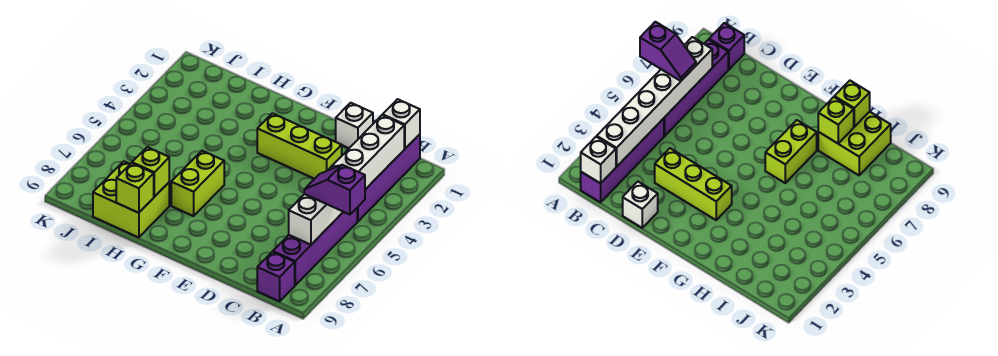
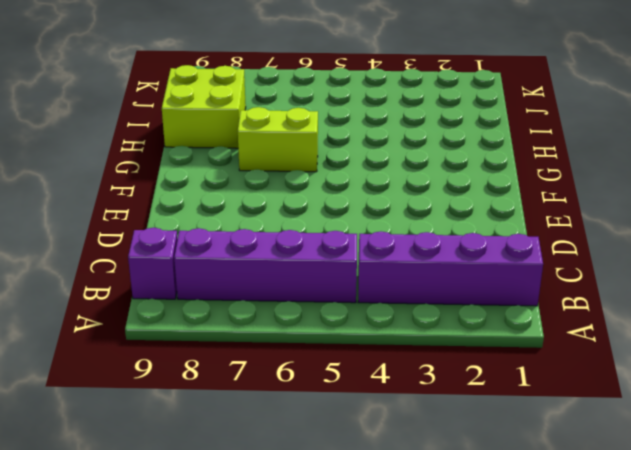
none -> white brick D1 level 1
none -> lime brick D3:F3 level 1
none -> white brick B1 level 2

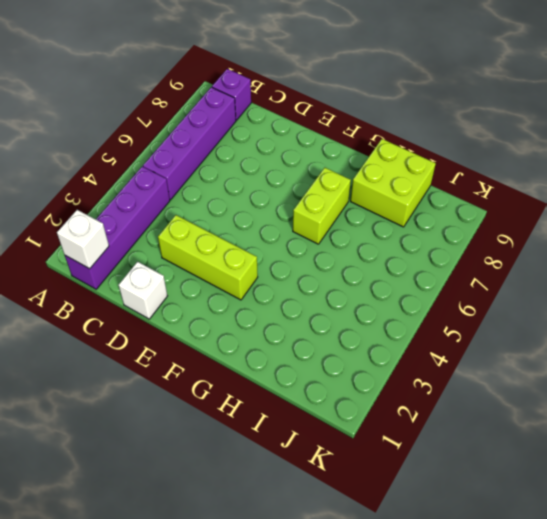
none -> white brick B2:B7 level 2
none -> lime brick H8 level 2
none -> lime brick H9 level 2

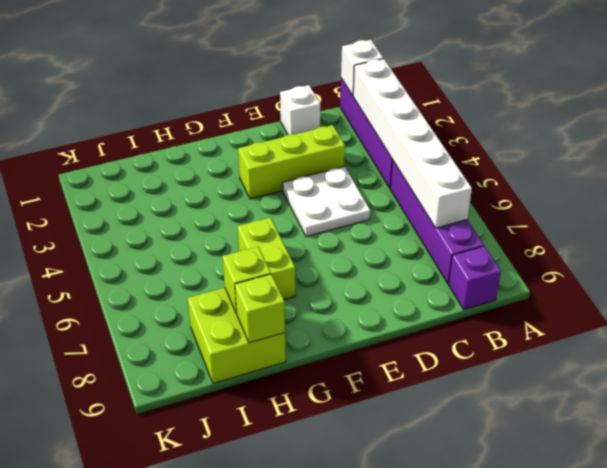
white plate D4:E5 level 1 -> none
none -> purple slope A6:B6 level 3 top A

